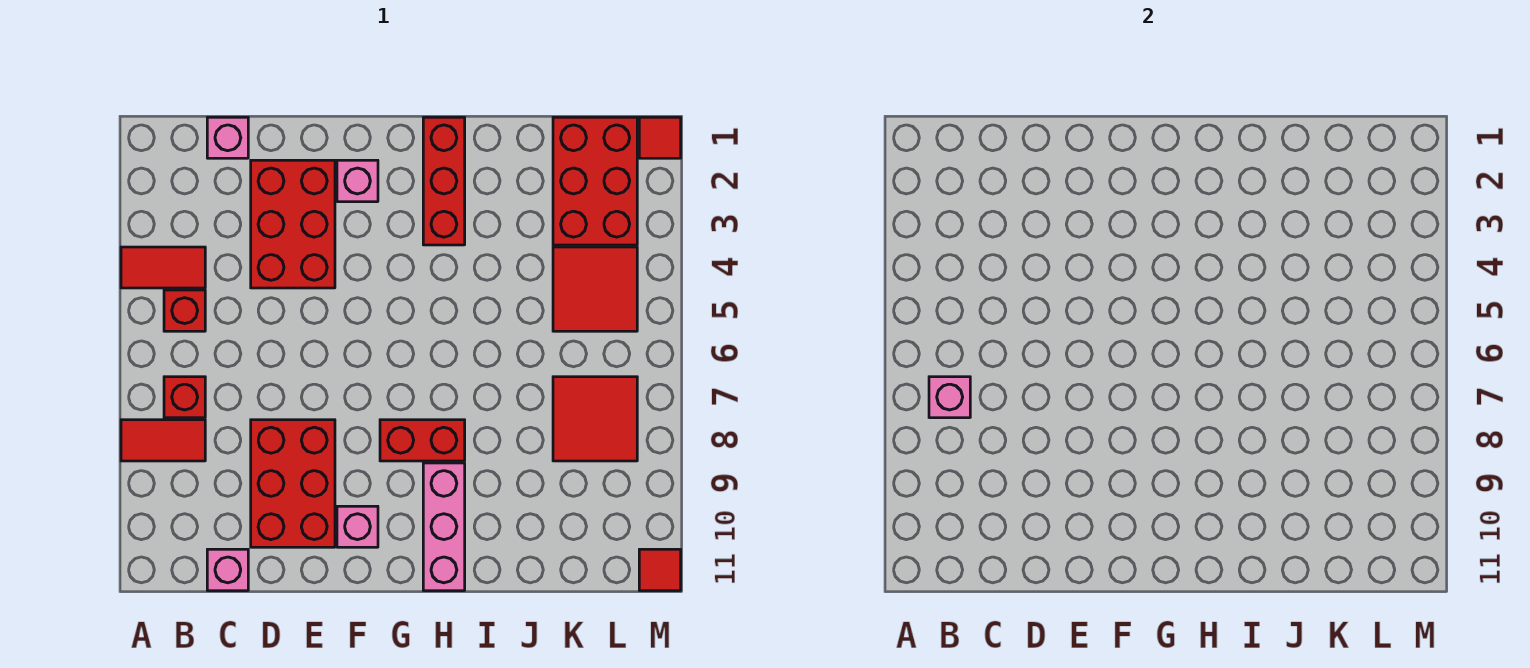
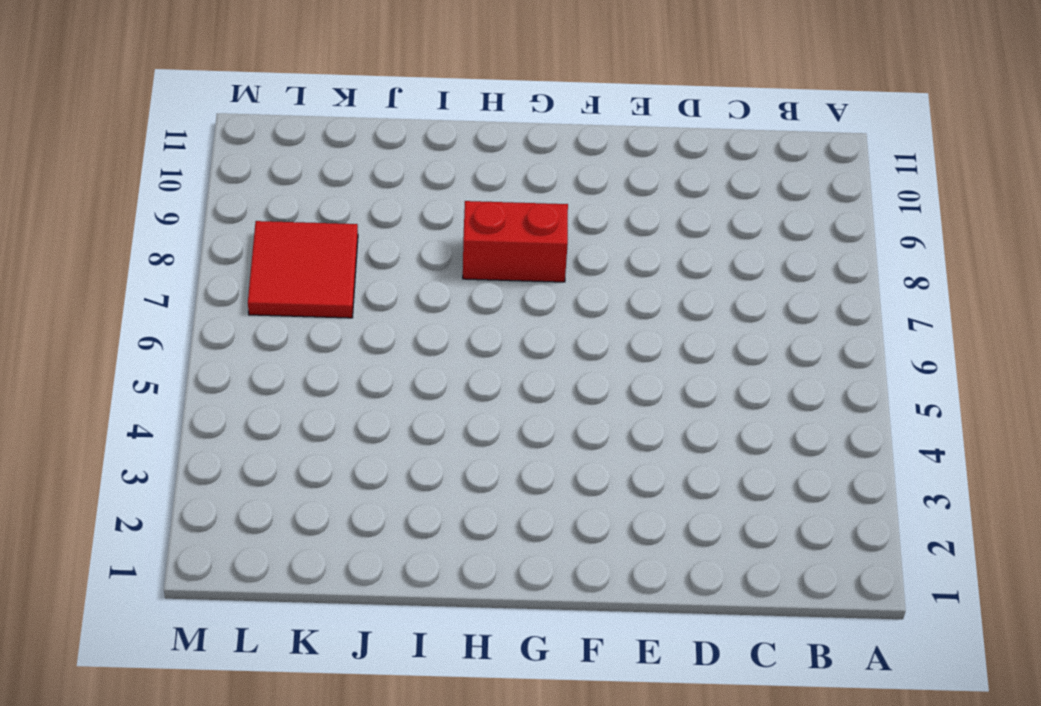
none -> red tile A4:B4 level 1
none -> red tile A8:B8 level 1
none -> red brick B5 level 1

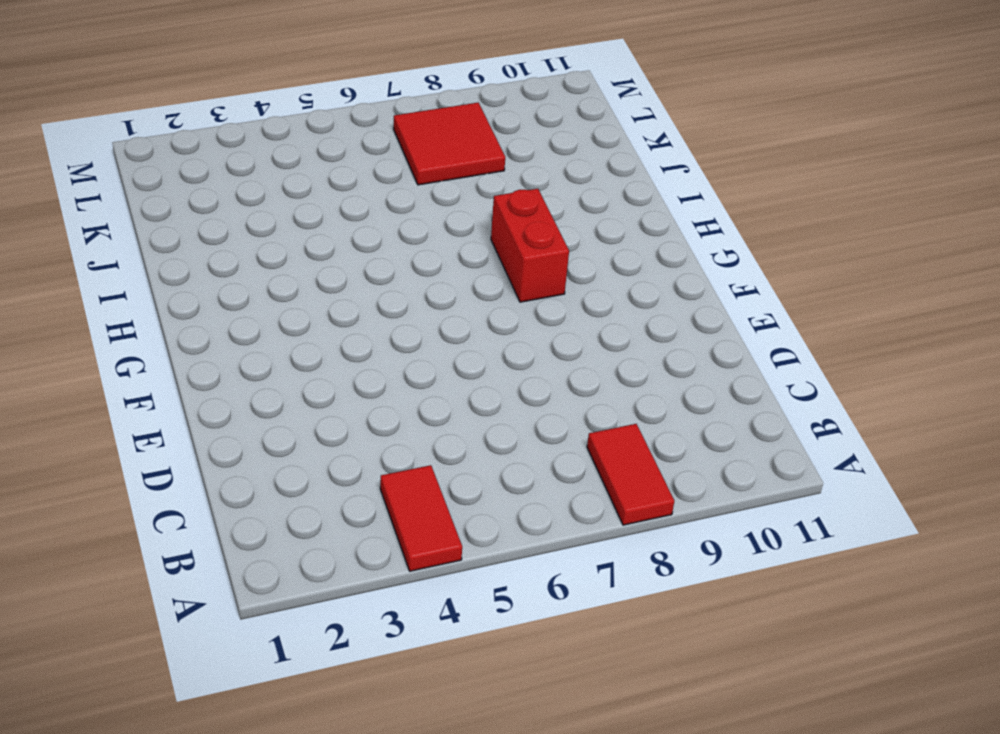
none -> red brick B5 level 1
none -> red brick B7 level 1
none -> pink brick C1 level 1

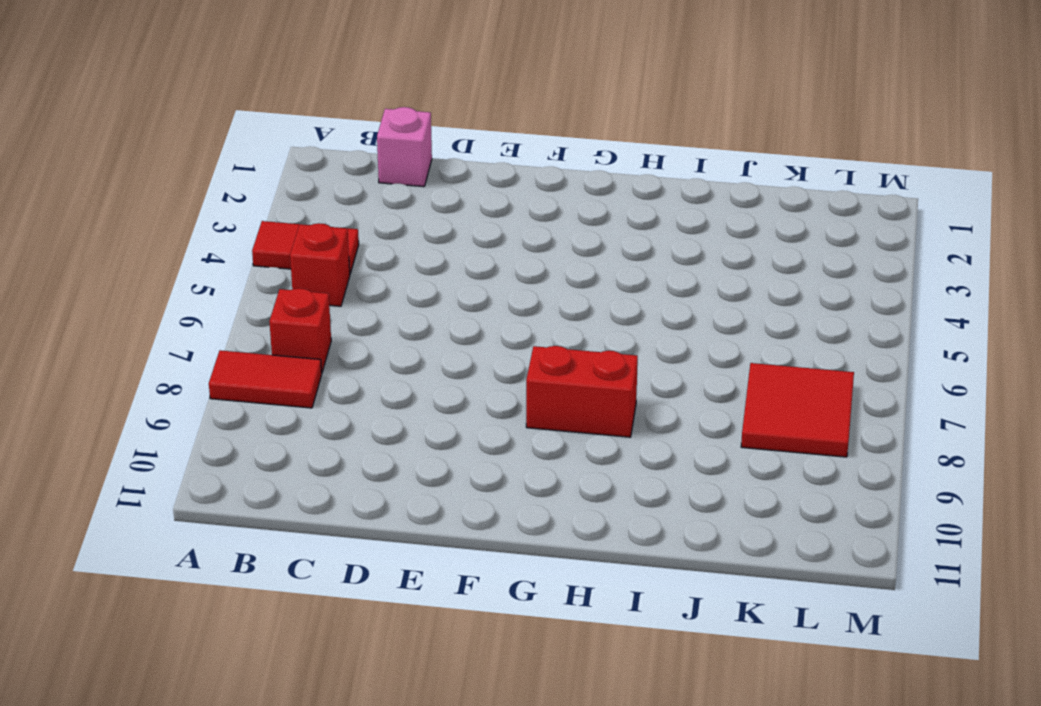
none -> pink brick C11 level 1
none -> red brick D2:E4 level 1
none -> red brick D8:E10 level 1

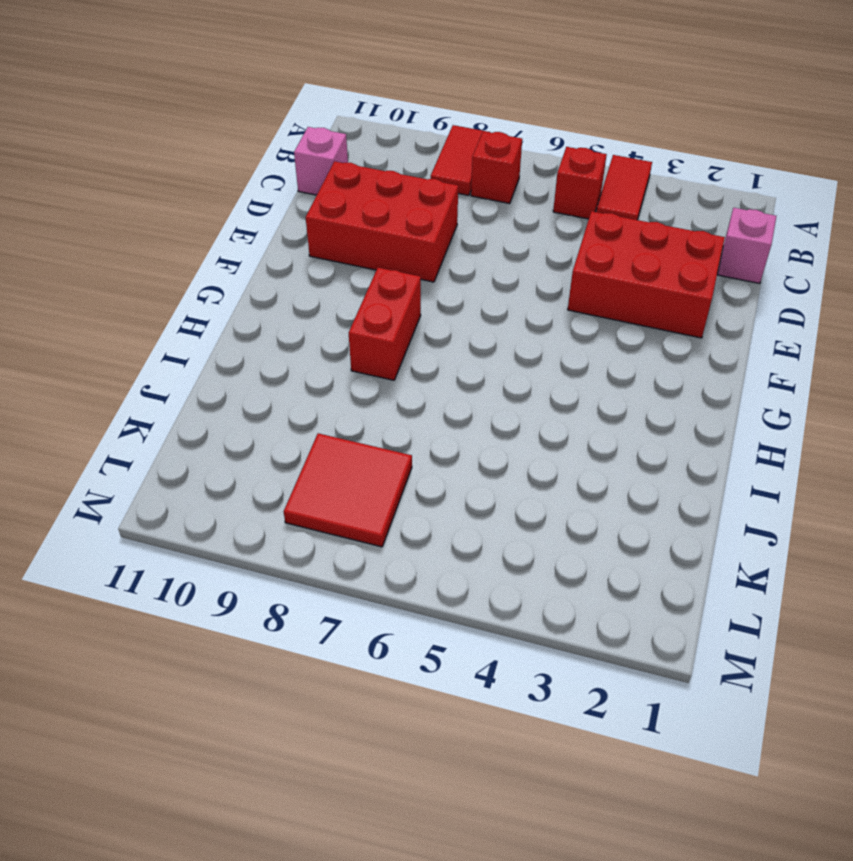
none -> pink brick F2 level 1
none -> pink brick F10 level 1
none -> red brick H1:H3 level 1

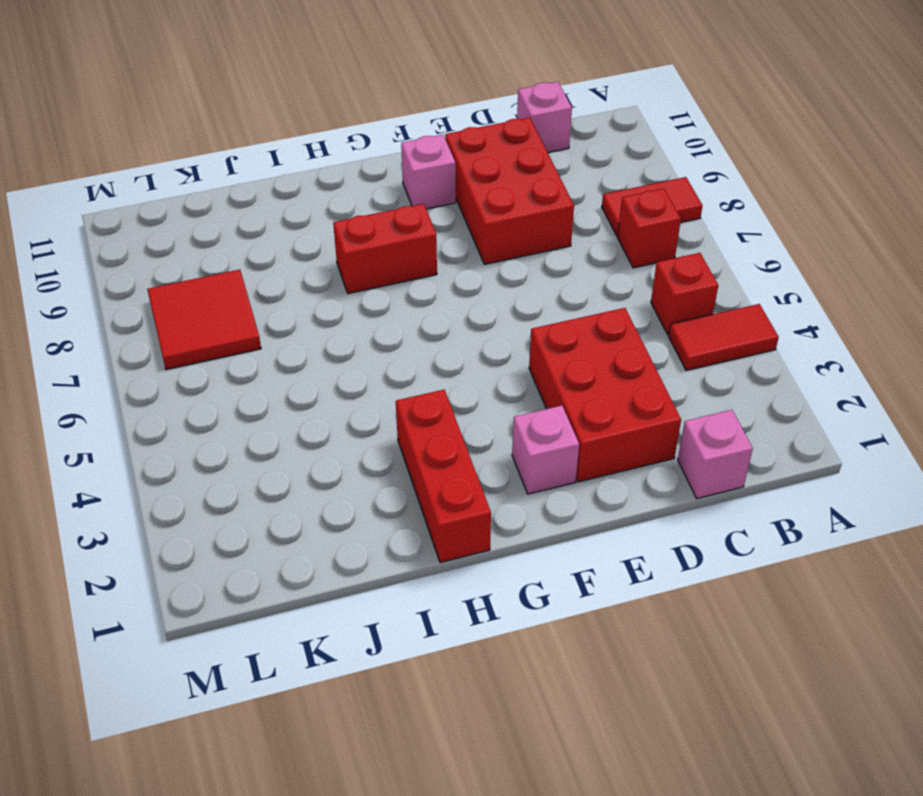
none -> pink brick H9:H11 level 1
none -> red brick K1:L3 level 1
none -> red tile K4:L5 level 1

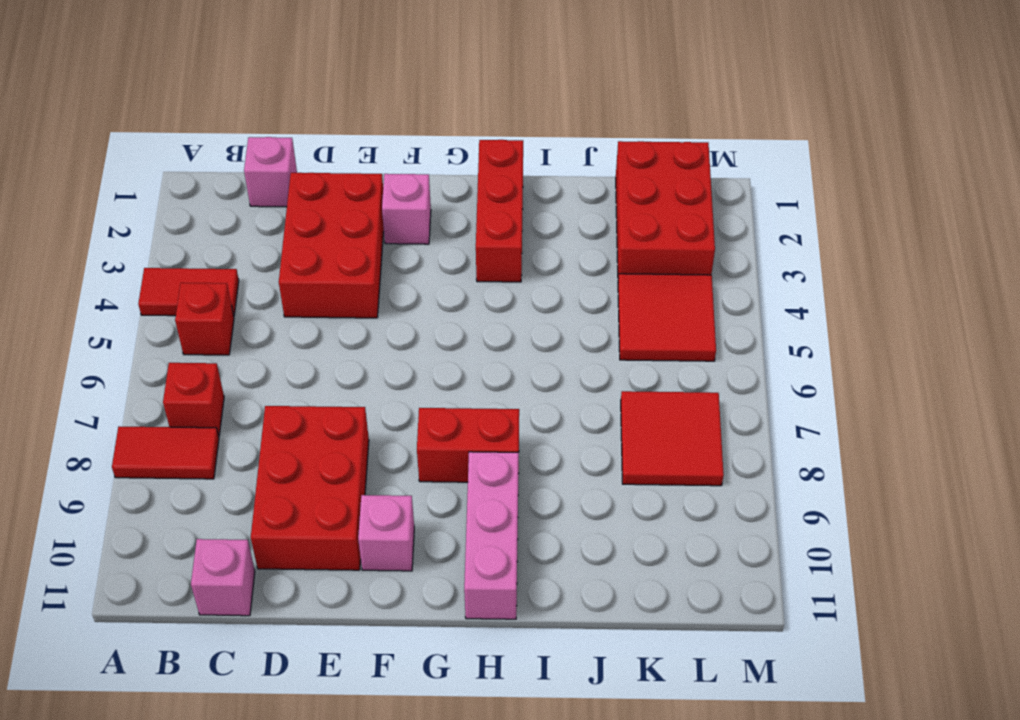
none -> red tile M1 level 1
none -> red tile M11 level 1
none -> pink brick B7 level 2

